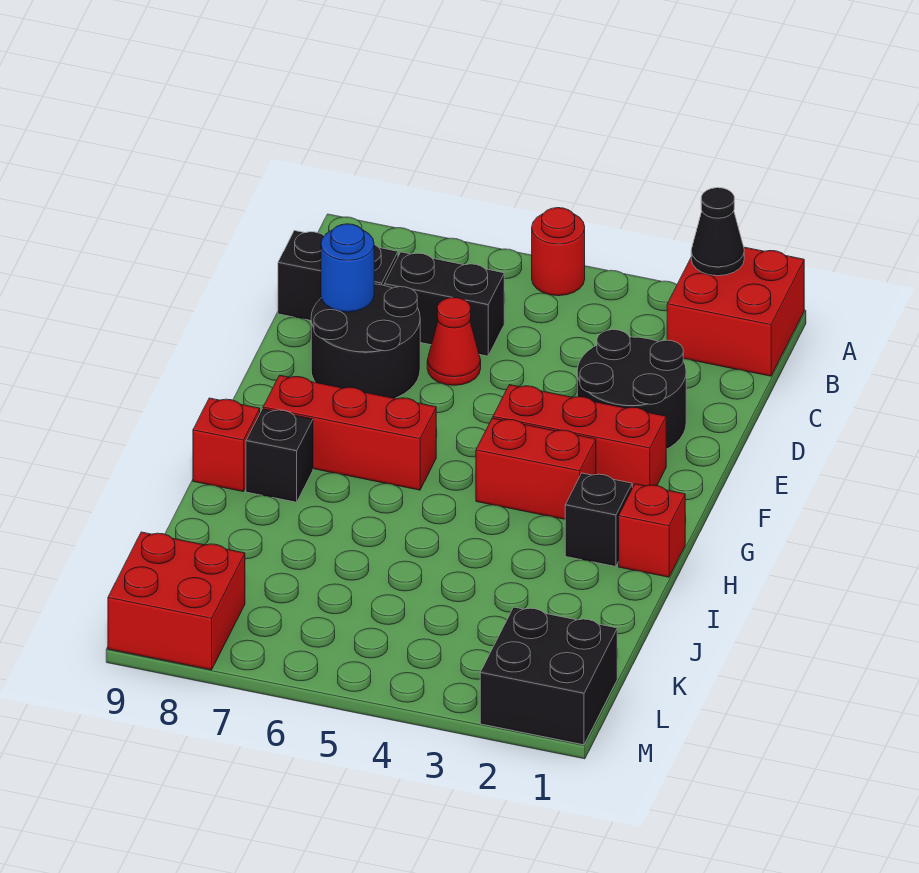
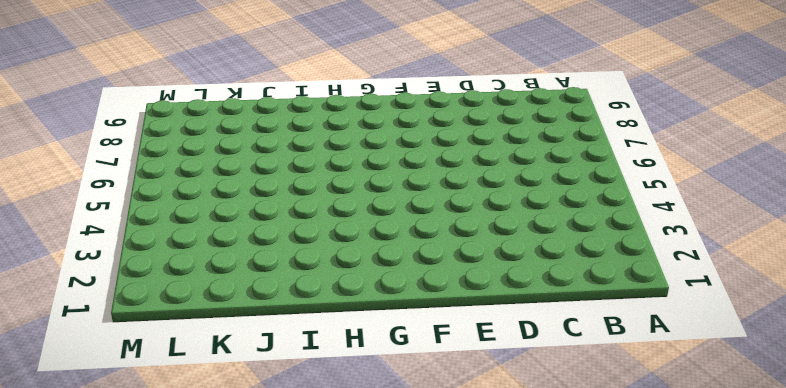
none -> red brick A1:B2 level 1
none -> red round brick A5 level 1
none -> black brick C6:C7 level 1

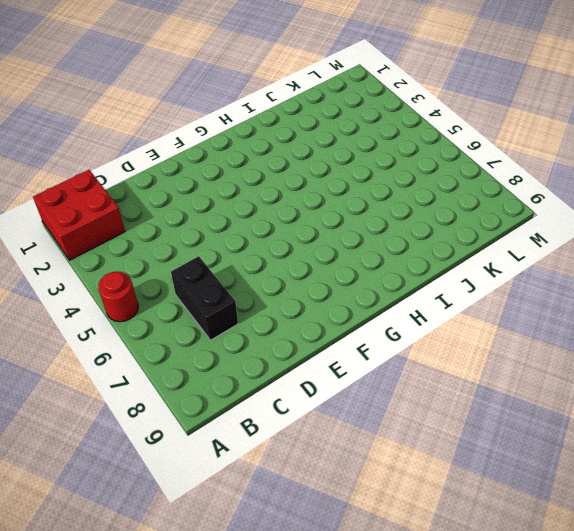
none -> black brick C8:C9 level 1
none -> black round brick D2:E3 level 1
none -> red cone D6 level 1

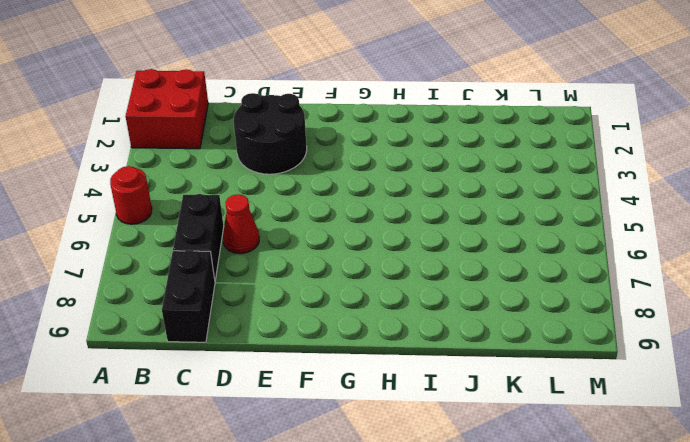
none -> black round brick D7:E8 level 1
none -> red brick F2:F4 level 1
none -> red brick G3:G4 level 1

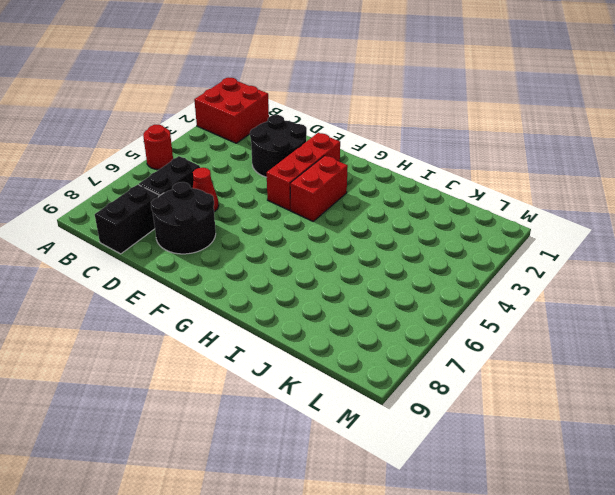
none -> red brick G6:G8 level 1
none -> red brick H1 level 1
none -> black brick H2 level 1

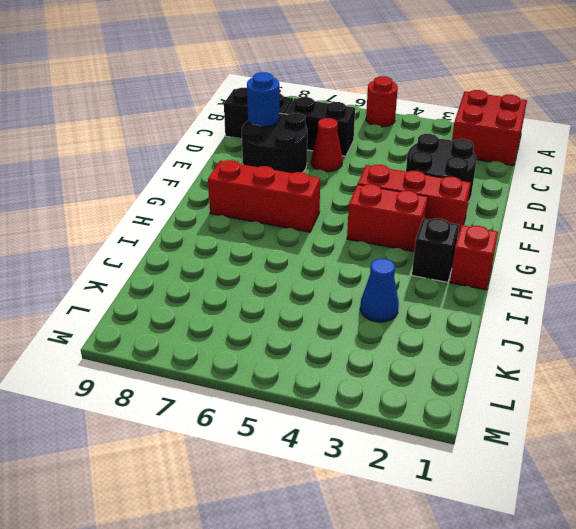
blue cone J3 level 1 -> none
none -> black brick H8 level 1
none -> red brick H9 level 1
none -> black brick L1:M2 level 1

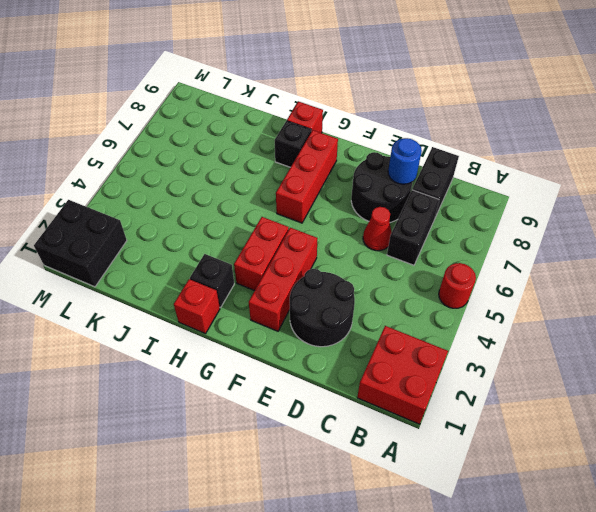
none -> red brick L8:M9 level 1
none -> black cone A2 level 2

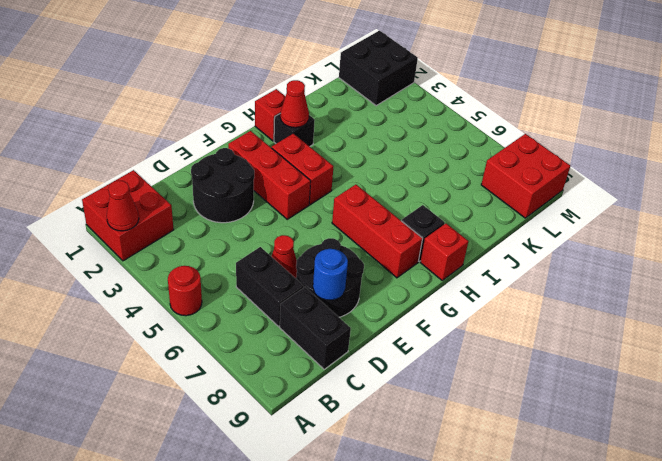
red cone A2 level 2 -> black cone A2 level 2
red cone H2 level 2 -> none

